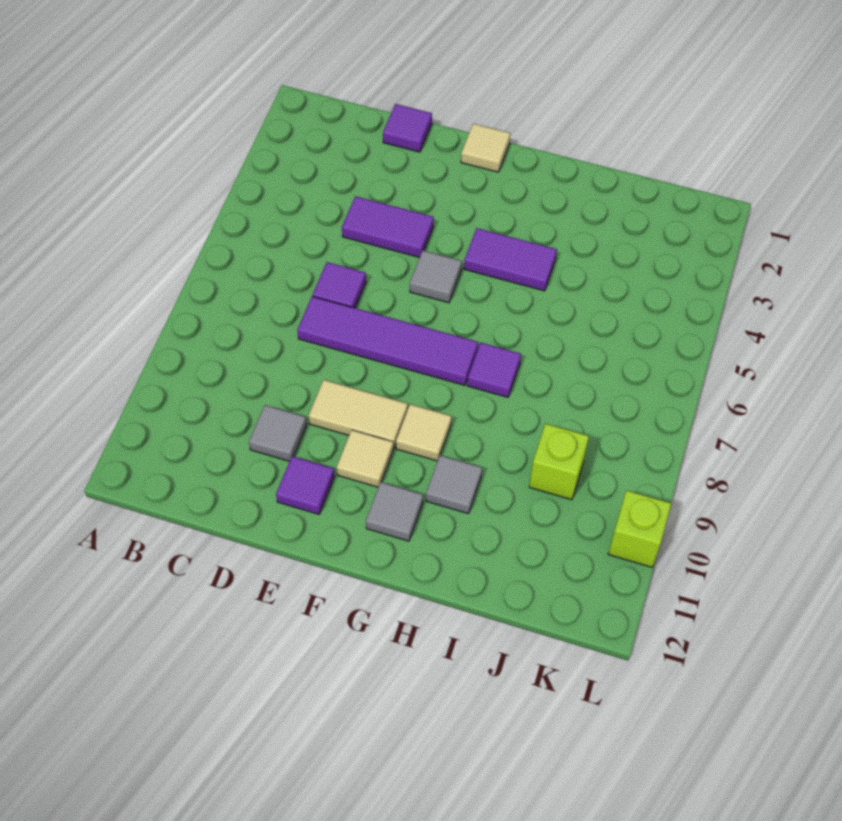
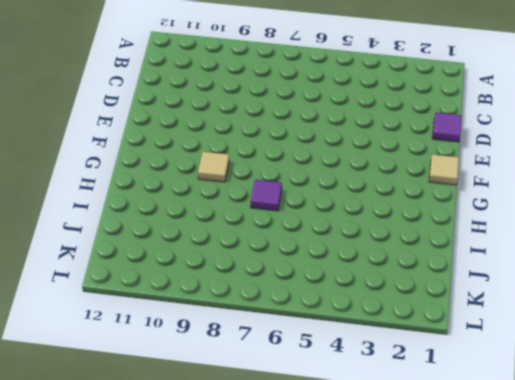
none -> purple tile D4:E4 level 1
none -> purple tile D6 level 1
none -> purple tile D7:G7 level 1

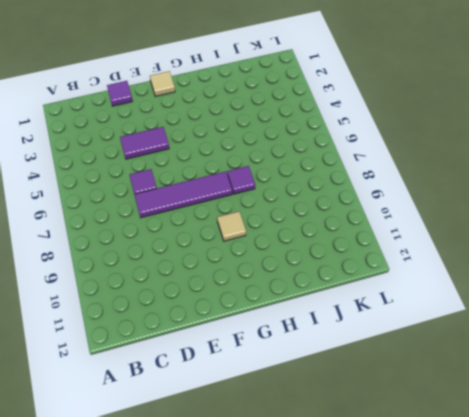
none -> grey tile D10 level 1
none -> tan tile E9:F9 level 1
none -> purple tile E11 level 1

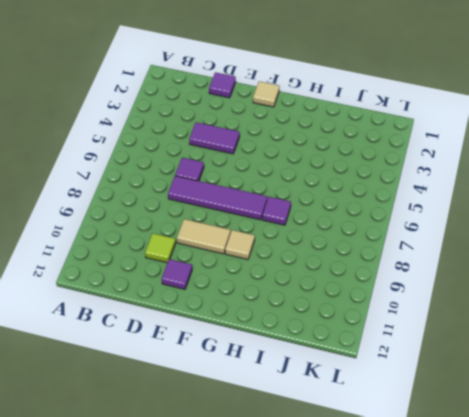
lime tile D10 level 1 -> grey tile D10 level 1
none -> grey tile F5 level 1
none -> tan tile F10 level 1
none -> purple tile G4:H4 level 1

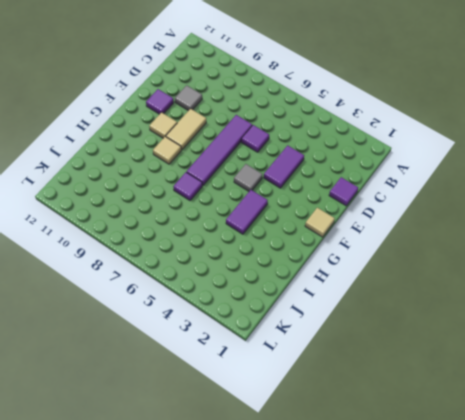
none -> grey tile G11 level 1
none -> grey tile H10 level 1
none -> lime brick J9 level 1

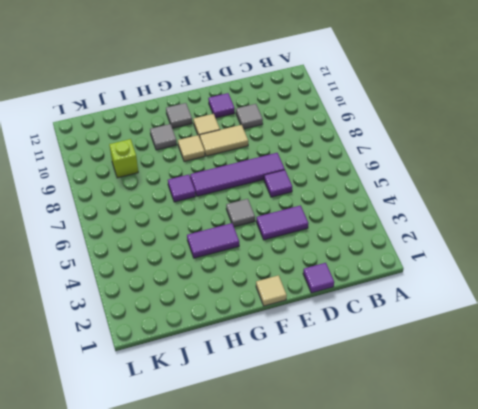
none -> lime brick L10 level 1

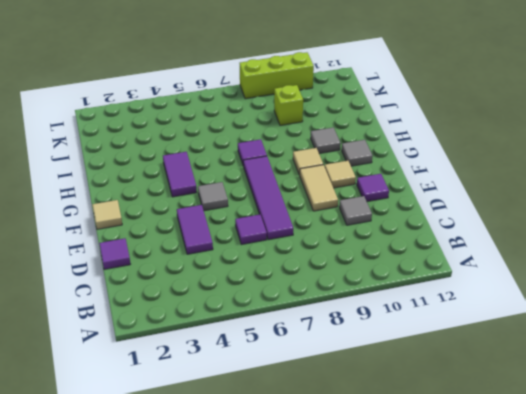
lime brick L8:L10 level 1 -> lime brick L10 level 1

